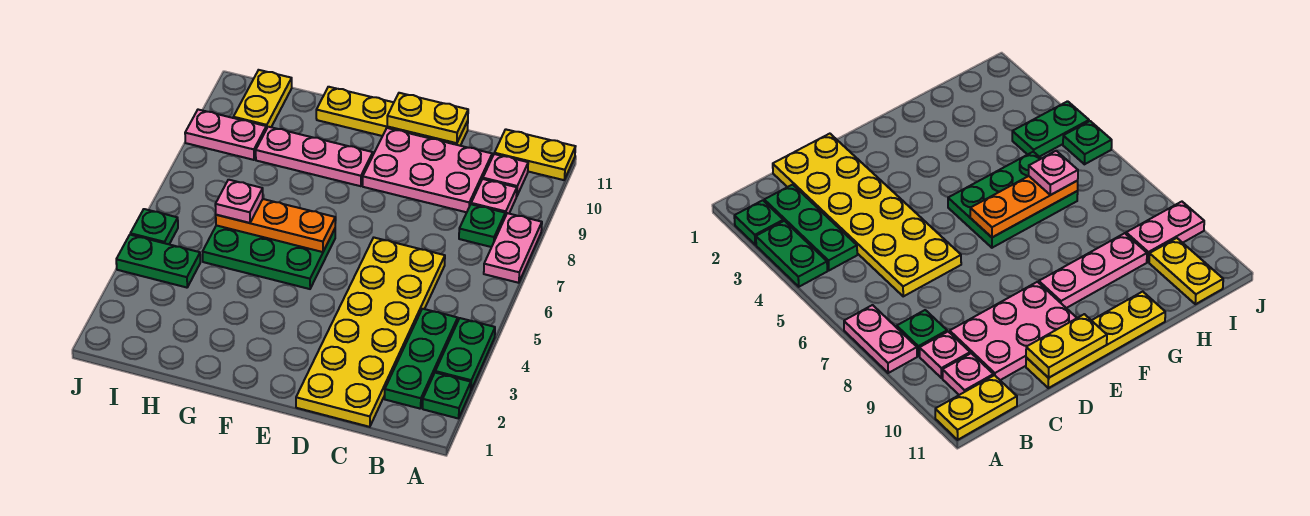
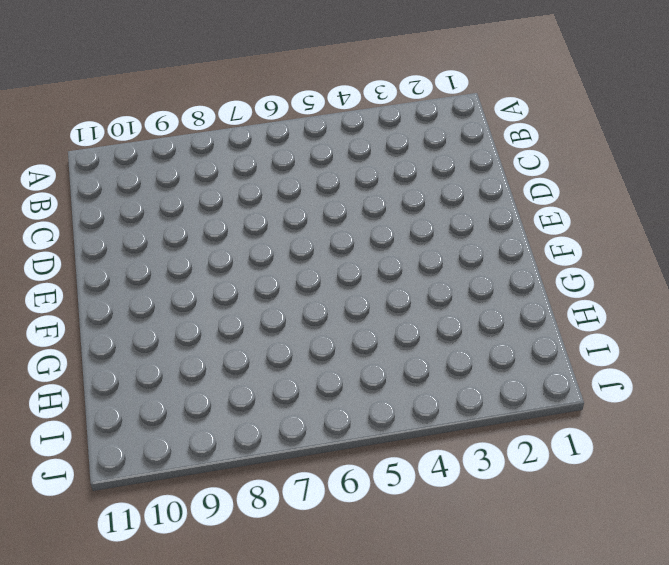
none -> green plate A2 level 1
none -> green plate A3:A4 level 1
none -> pink plate A7:A8 level 1

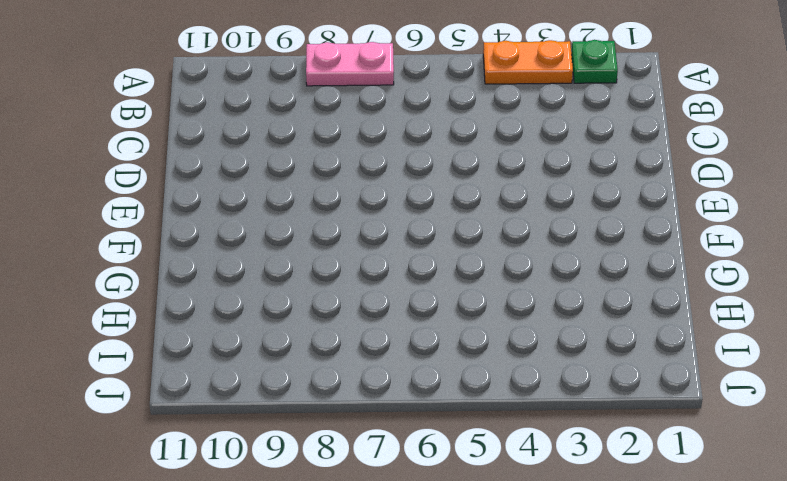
orange plate A3:A4 level 1 -> green plate A3:A4 level 1
none -> yellow plate A11:B11 level 1
none -> green plate B2:B4 level 1
none -> green plate B8 level 1

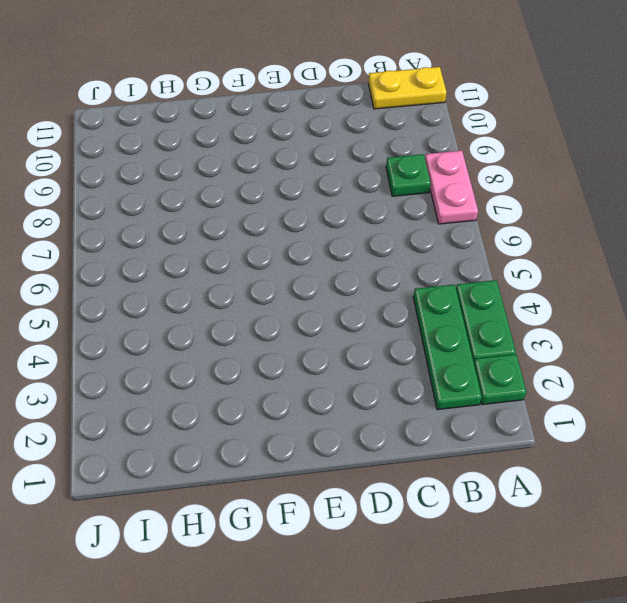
none -> pink plate B9 level 1
none -> pink plate B10 level 1
none -> yellow plate C1:D6 level 1

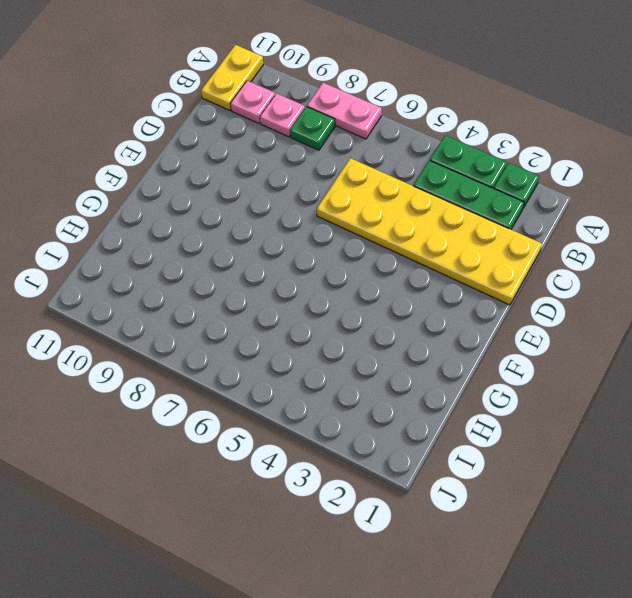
none -> pink plate C9:E10 level 1
none -> yellow plate D11:G11 level 1
none -> green plate F5:H6 level 1

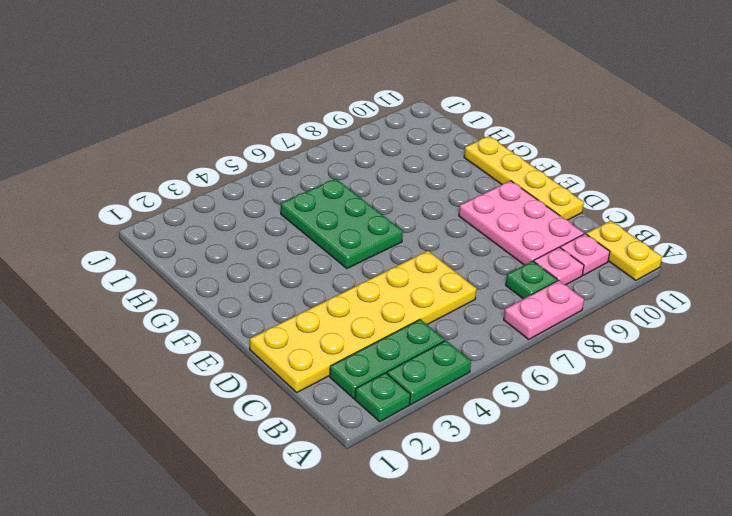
none -> pink plate F9:H9 level 1
none -> green plate I4:J4 level 1
none -> pink plate I9:J9 level 1

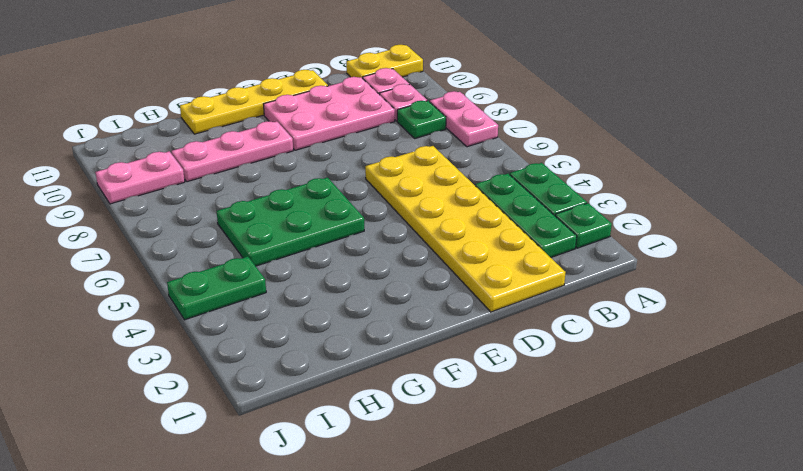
none -> yellow plate I10:I11 level 1
none -> green plate J5 level 1
none -> yellow plate D11:E11 level 2

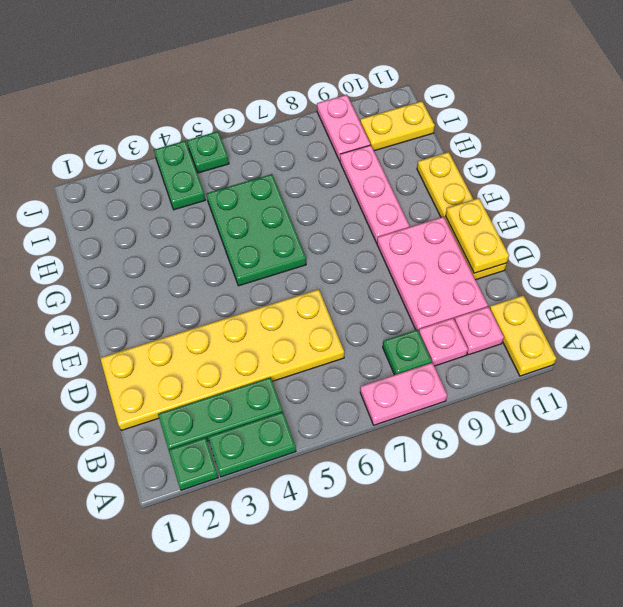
none -> orange plate F6:H6 level 2
none -> pink plate H6 level 3

